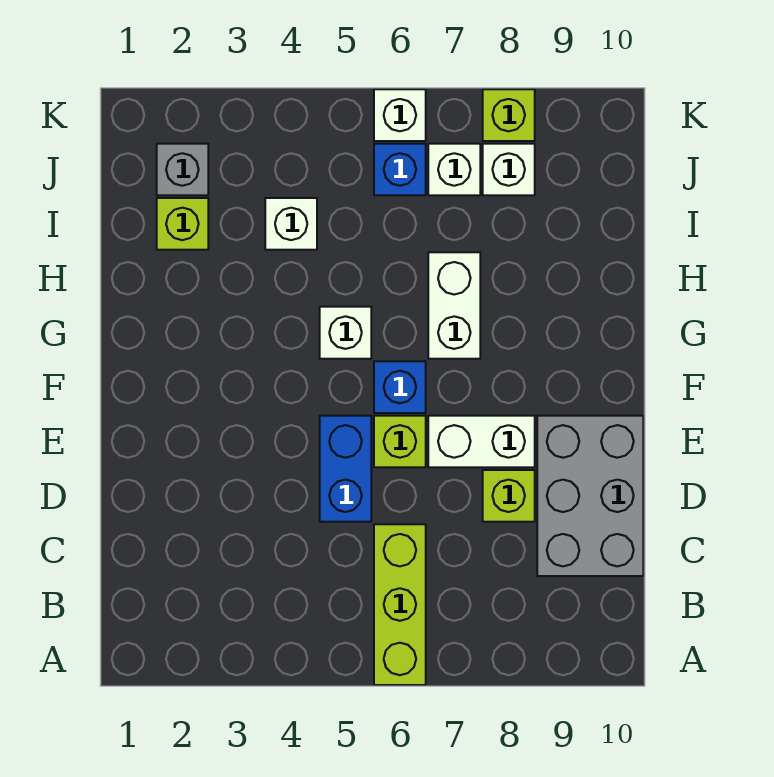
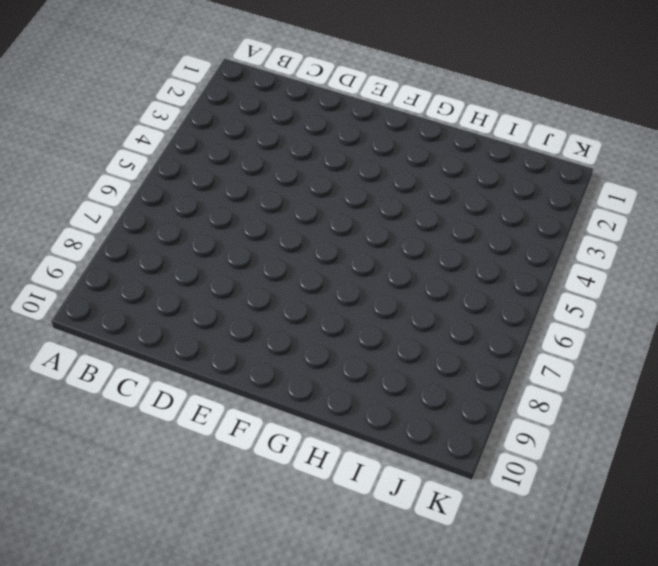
none -> lime brick A6:C6 level 1
none -> grey brick C9:E10 level 1
none -> blue brick D5:E5 level 1

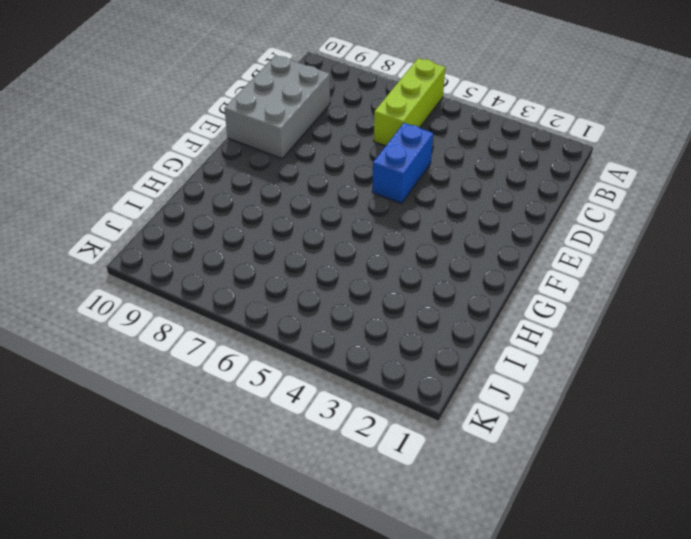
none -> lime brick D8 level 1
none -> lime brick E6 level 1
none -> white brick E7:E8 level 1

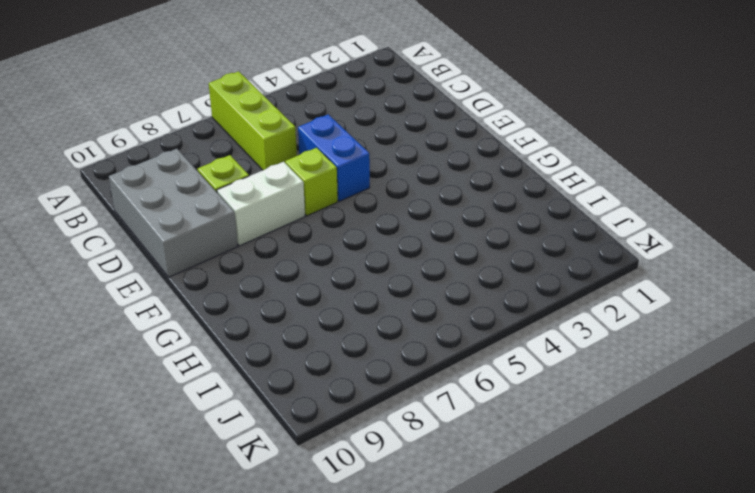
none -> blue brick F6 level 1
none -> white brick G5 level 1
none -> white brick G7:H7 level 1

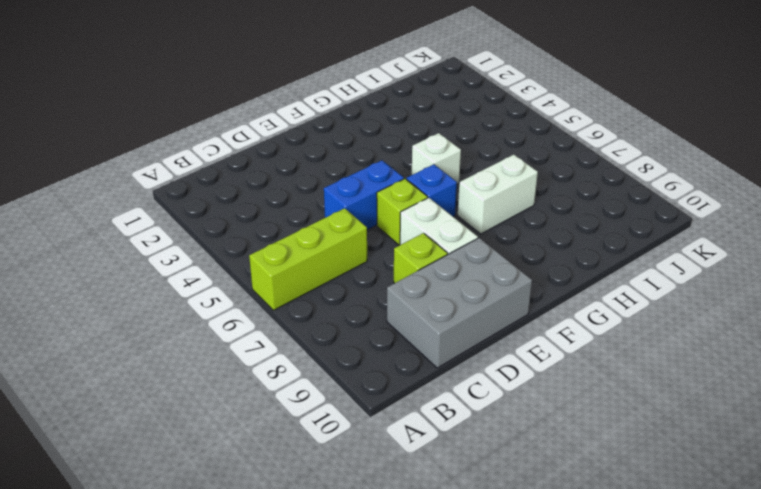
none -> lime brick I2 level 1
none -> white brick I4 level 1
none -> grey brick J2 level 1

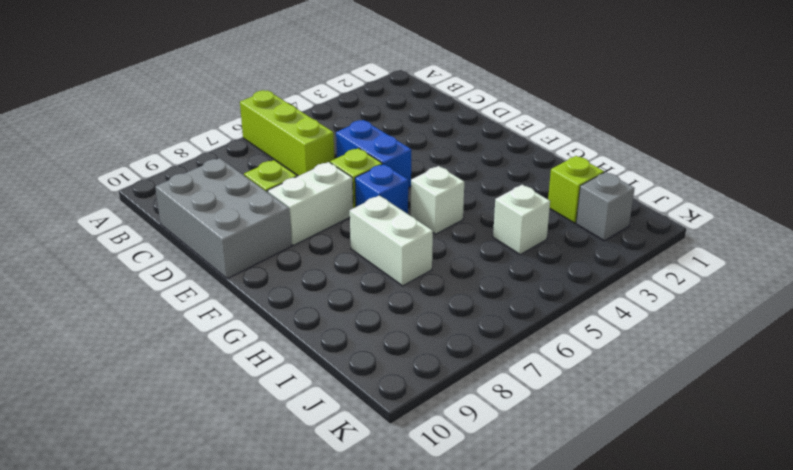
none -> blue brick J6 level 1
none -> white brick J7 level 1
none -> white brick J8 level 1

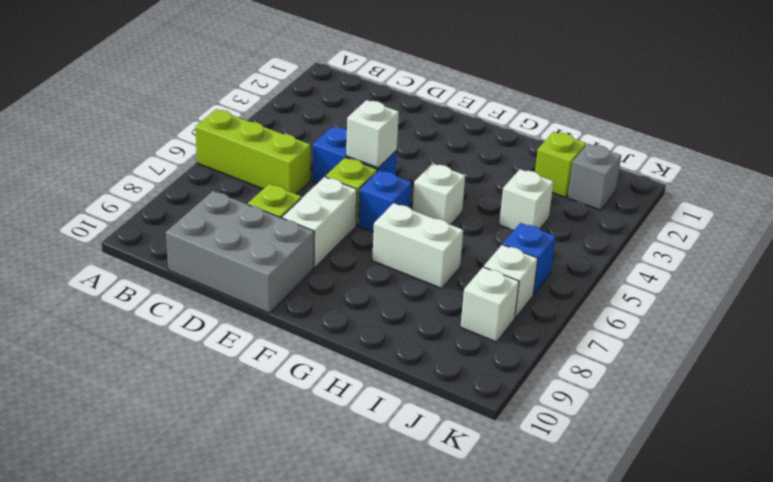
white brick E5 level 2 -> white brick K6 level 1
none -> lime brick K8 level 1

